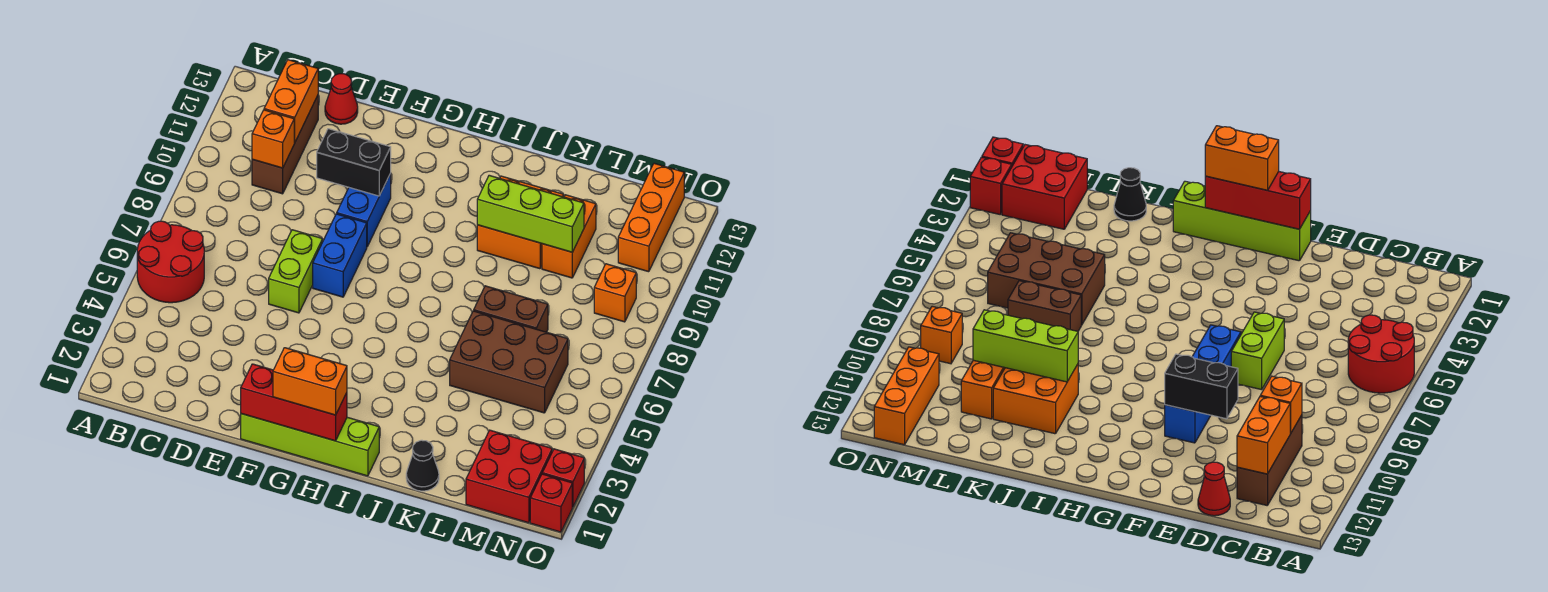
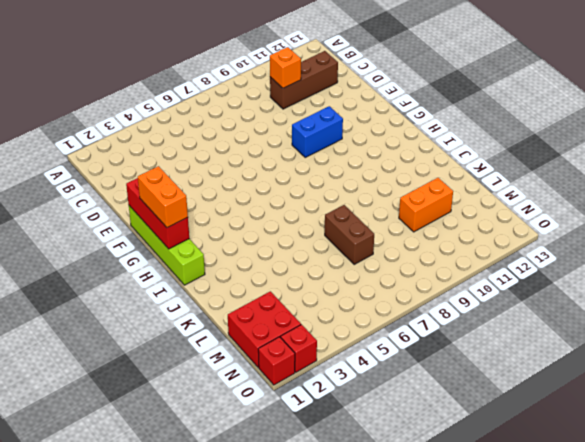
none -> red round brick A5:B6 level 1
none -> red cone D13 level 1
none -> lime brick E6:E7 level 1

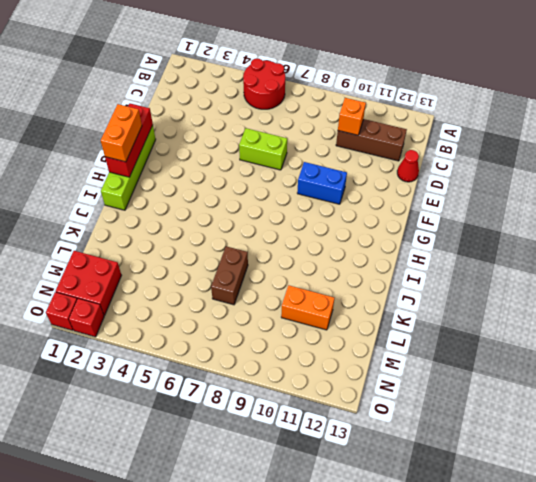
none -> blue brick F7:F8 level 1
none -> orange brick J10:K11 level 1
none -> black cone K1 level 1

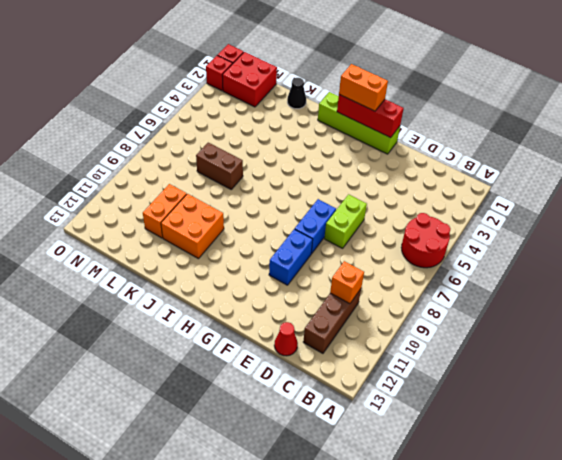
none -> brown brick K5:M6 level 1
none -> orange brick N9 level 1
none -> orange brick N11:N13 level 1

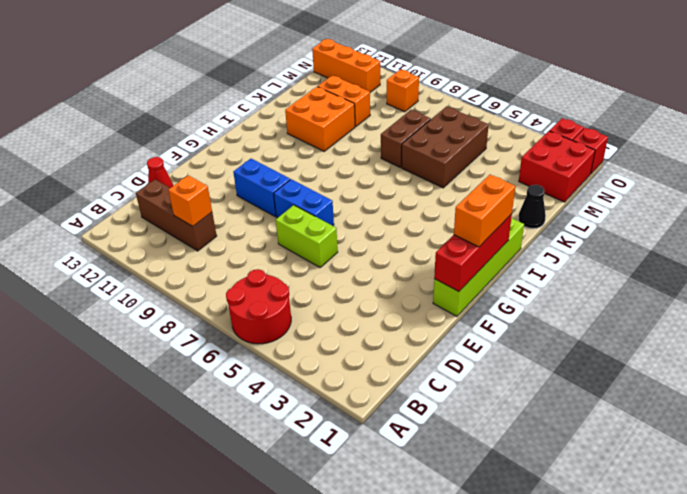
none -> orange brick C11:C12 level 2
none -> black brick E10:F10 level 2
none -> lime brick J10:L10 level 2

